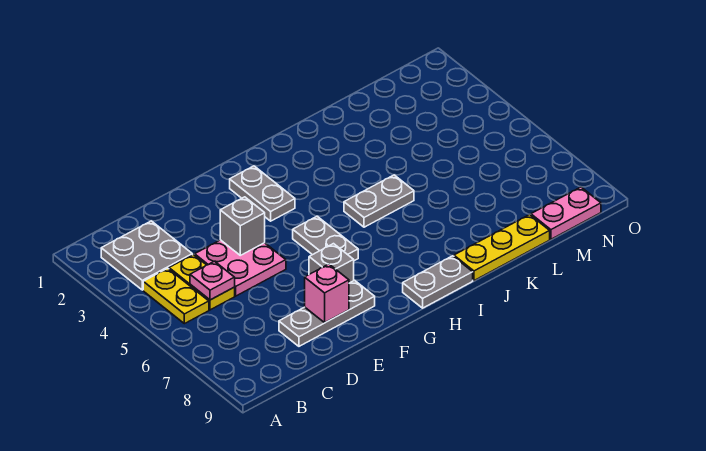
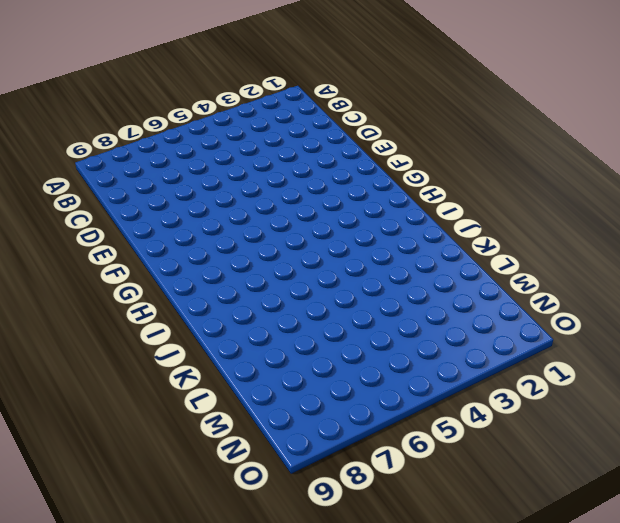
none -> grey plate B2:C3 level 1
none -> yellow plate B4:B5 level 1
none -> yellow plate C4:C5 level 1

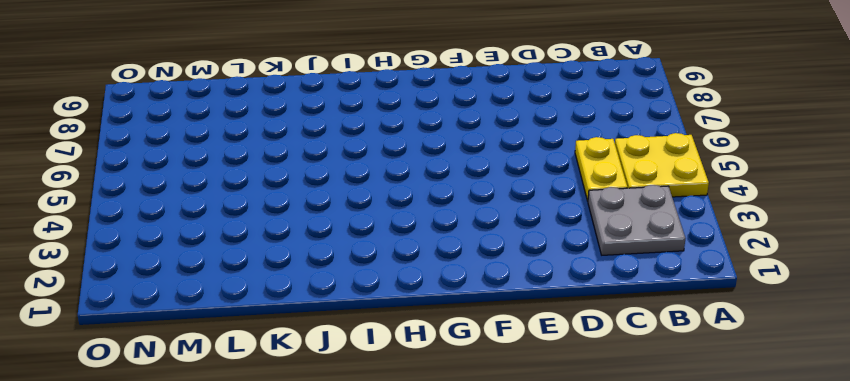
yellow plate A4:B5 level 1 -> yellow plate B4:B5 level 1
none -> pink plate D4:E5 level 1
none -> grey plate D8:F8 level 1
none -> grey brick F7 level 1

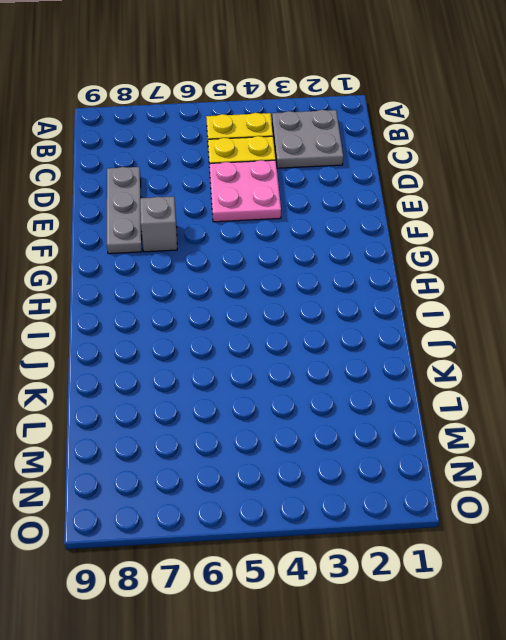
none -> grey plate G2:G3 level 1
none -> grey plate G5:G6 level 1
none -> grey plate H9:I9 level 1

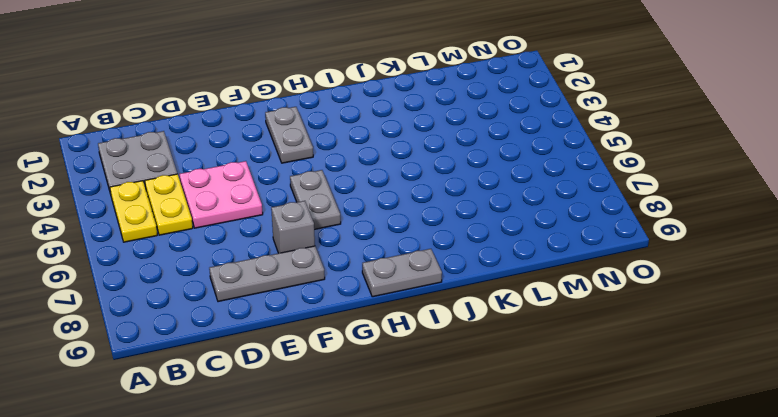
none -> grey plate I5:J5 level 1
none -> yellow plate J9:L9 level 1
none -> pink plate M9:N9 level 1

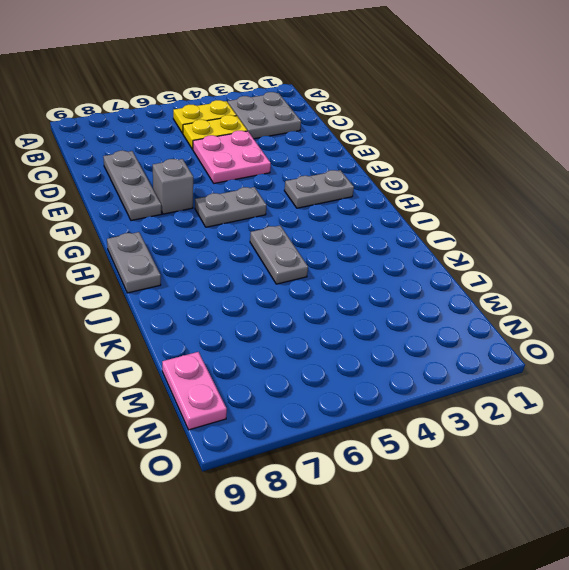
none -> yellow plate J9:L9 level 1
none -> pink plate C5 level 2
none -> grey brick E4 level 2

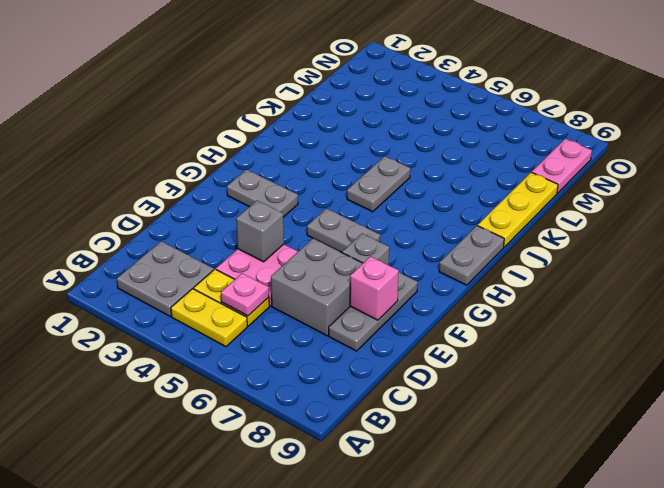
grey brick D6:E7 level 1 -> none

